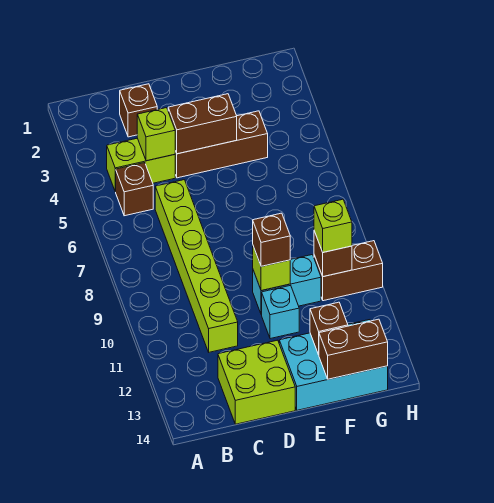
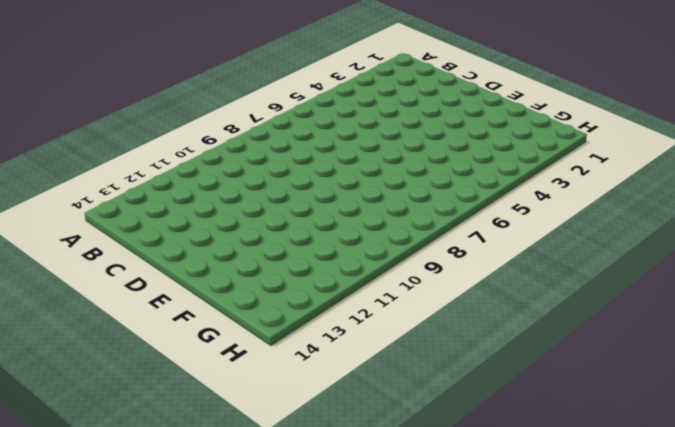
none -> lime brick B4:C4 level 1
none -> brown brick B5 level 1
none -> brown brick C2 level 1

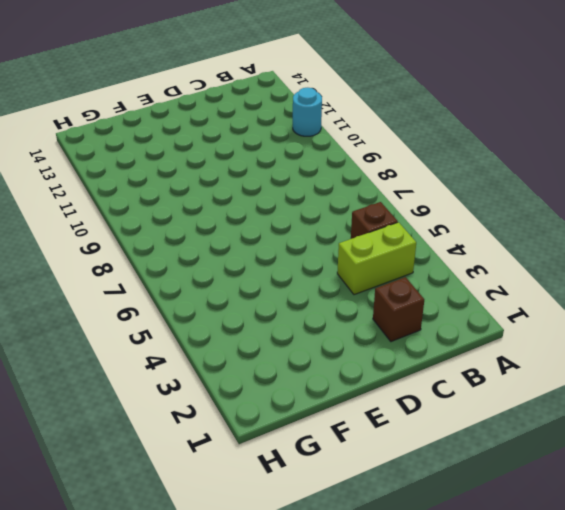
cyan round brick A11 level 1 -> none
none -> lime brick C6:C11 level 1
none -> lime brick C13:D14 level 1
none -> brown brick D4:F4 level 1

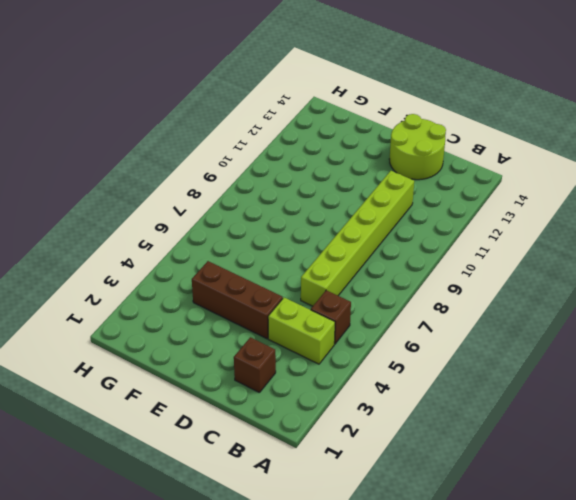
lime round brick C13:D14 level 1 -> lime brick C13:D14 level 1
none -> cyan brick E10:F10 level 1
none -> cyan brick E11 level 1
none -> cyan brick E13:G14 level 1

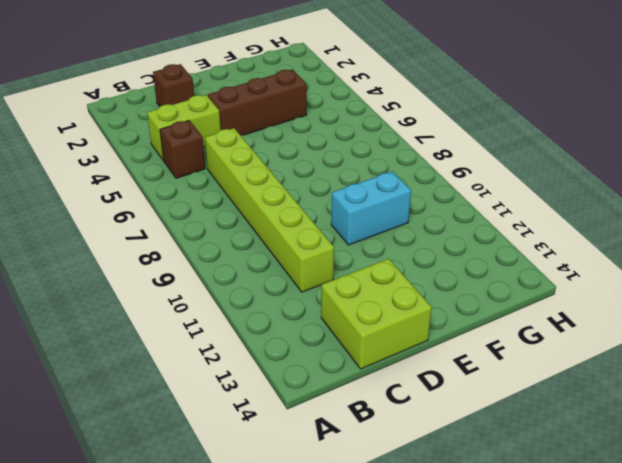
none -> cyan brick E11 level 1
none -> cyan brick E13:G14 level 1
none -> brown brick G10:H10 level 1

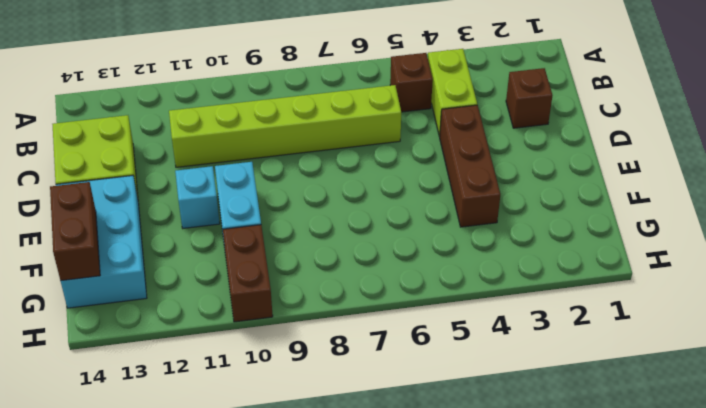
none -> lime brick C4 level 2
none -> brown brick D4:E4 level 2
none -> lime brick E10 level 2

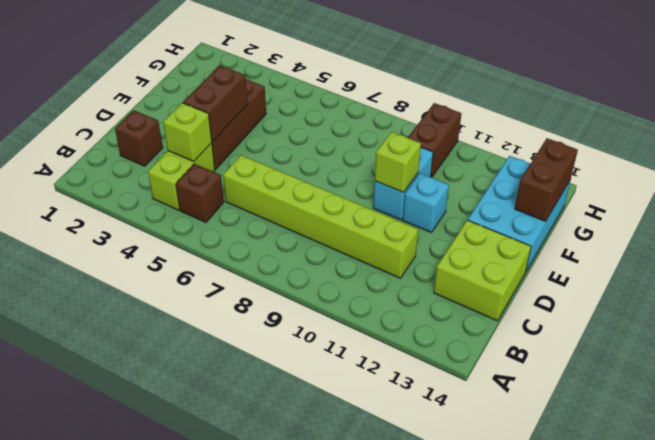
none -> brown brick F13 level 2
none -> brown brick G10 level 2
none -> brown brick E10 level 3

